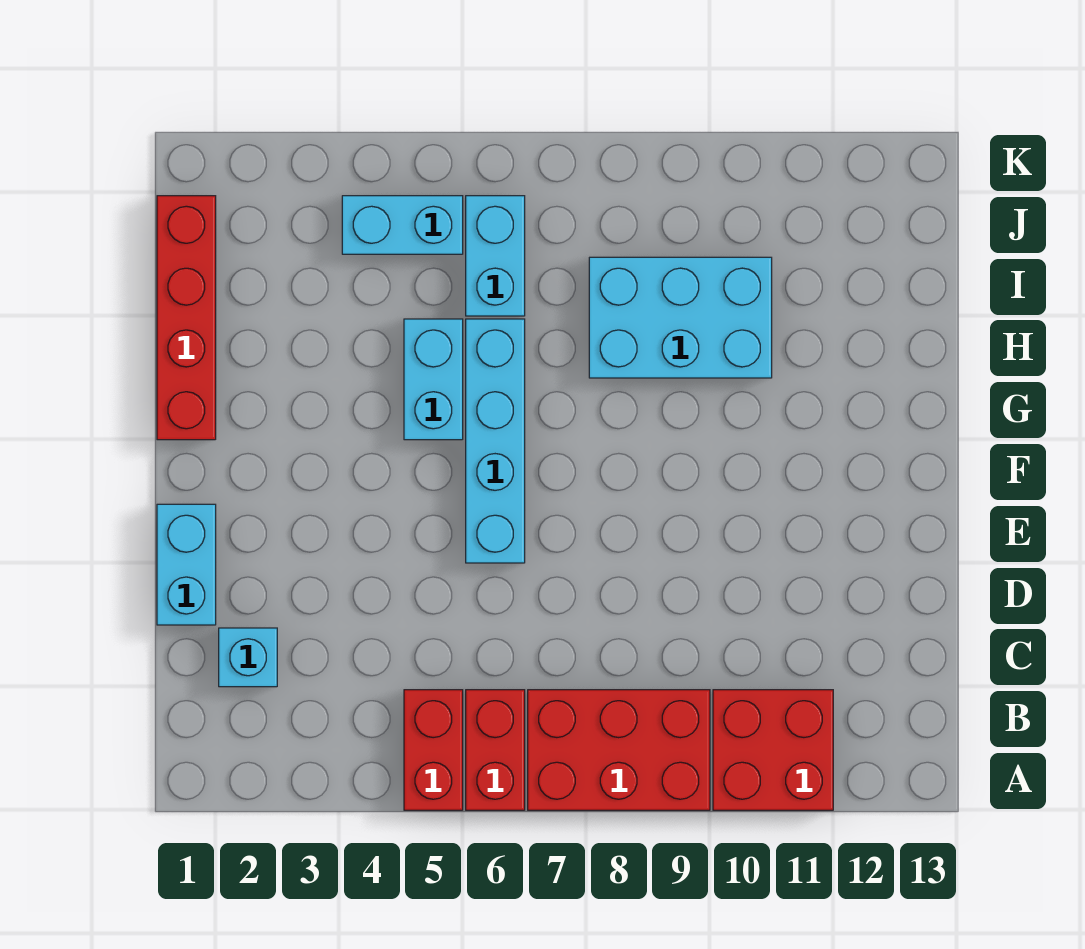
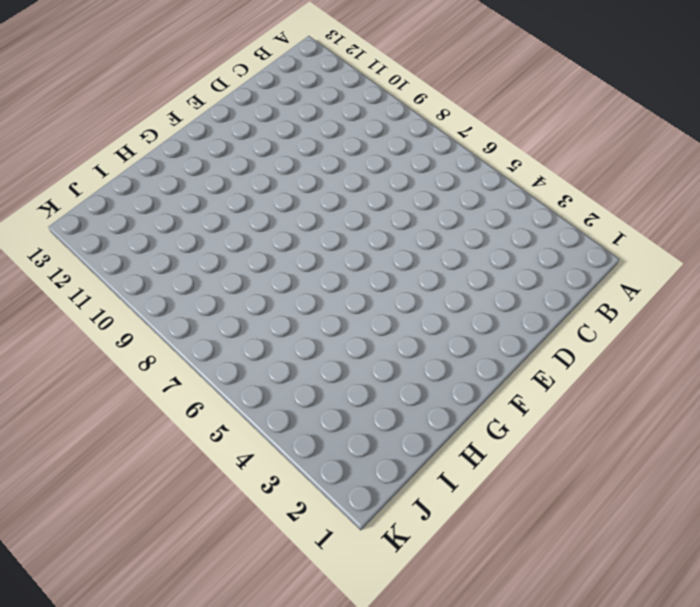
none -> red brick A5:B5 level 1
none -> red brick A6:B6 level 1
none -> red brick A7:B9 level 1

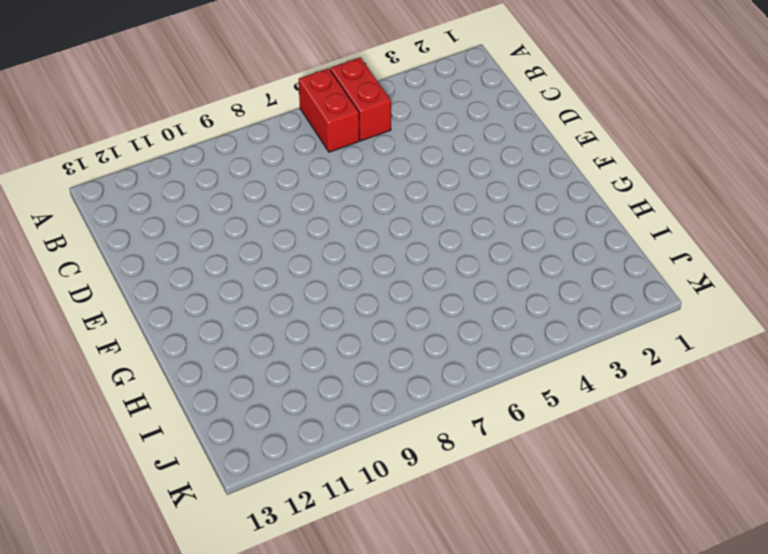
none -> red brick A7:B9 level 1
none -> red brick A10:B11 level 1
none -> cyan brick C2 level 1

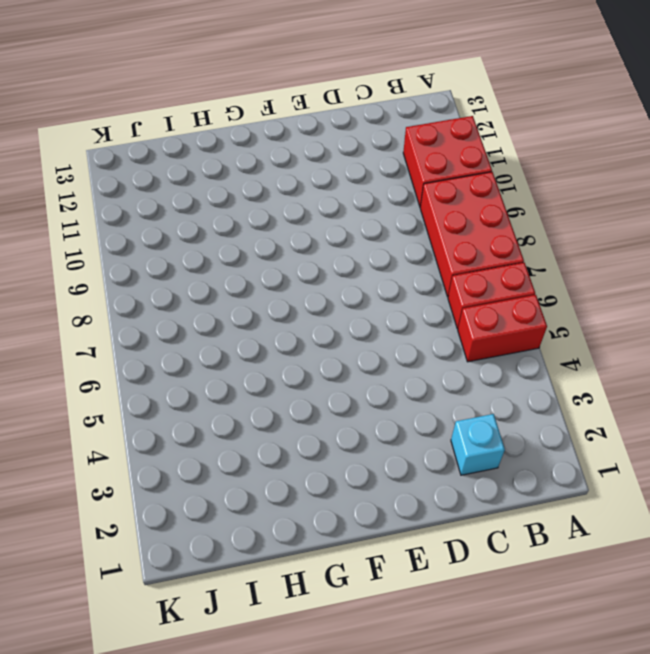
none -> cyan brick D1:E1 level 1
none -> cyan brick E6:H6 level 1
none -> red brick G1:J1 level 1

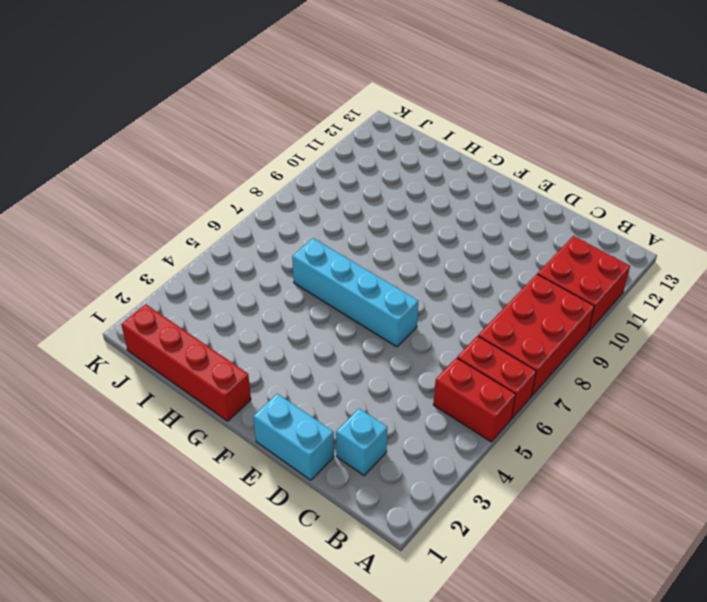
none -> cyan brick G5:H5 level 1
none -> cyan brick H8:I10 level 1
none -> cyan brick I6:J6 level 1

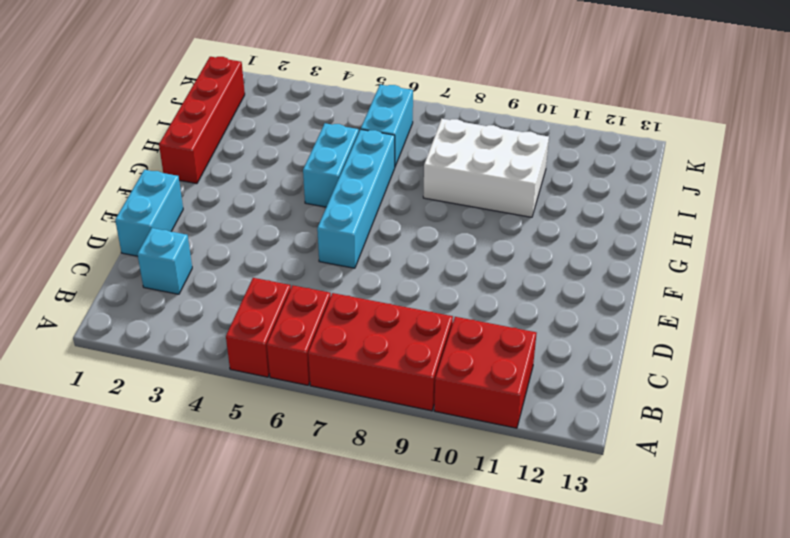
white brick H8:I10 level 1 -> cyan brick H8:I10 level 1
none -> cyan brick J4:J5 level 1

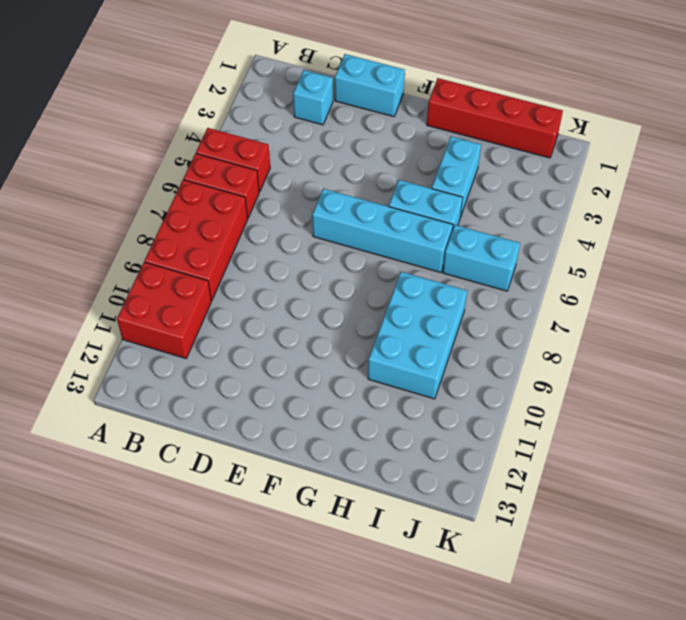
cyan brick H3:H4 level 1 -> cyan brick J4:J5 level 1

